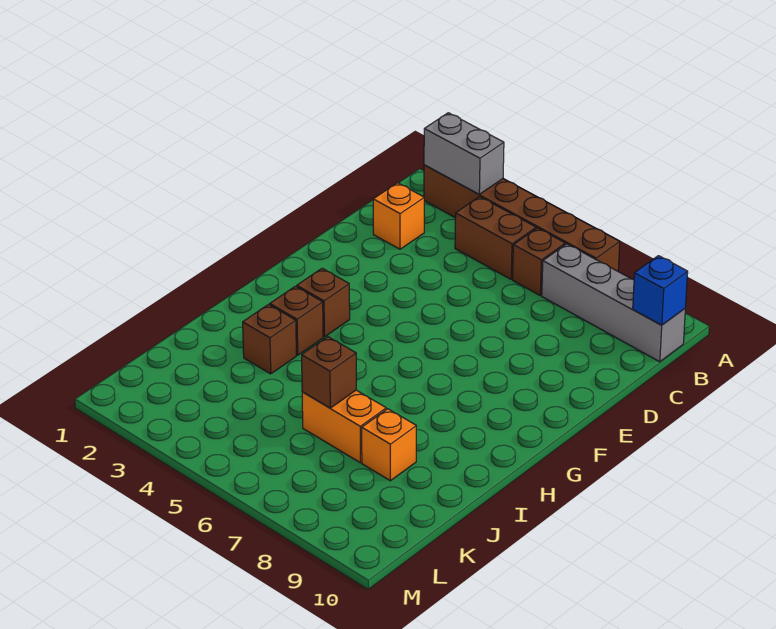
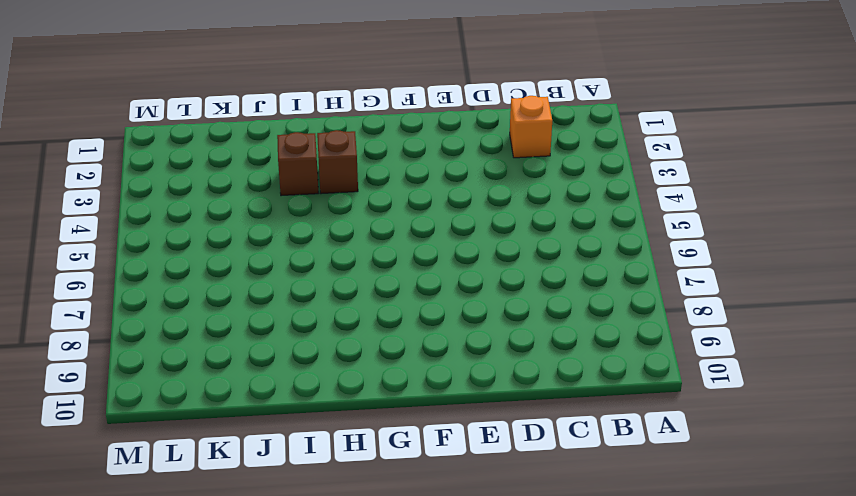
none -> brown brick A2:A7 level 1
none -> brown brick B4:B5 level 1
none -> brown brick B6 level 1

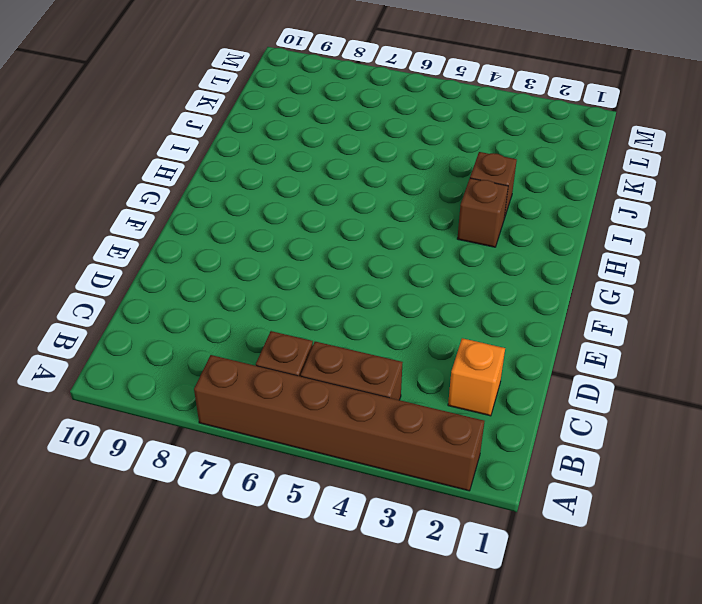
none -> grey brick B7:B10 level 1
none -> brown brick G3 level 1
none -> orange brick J6:J7 level 1

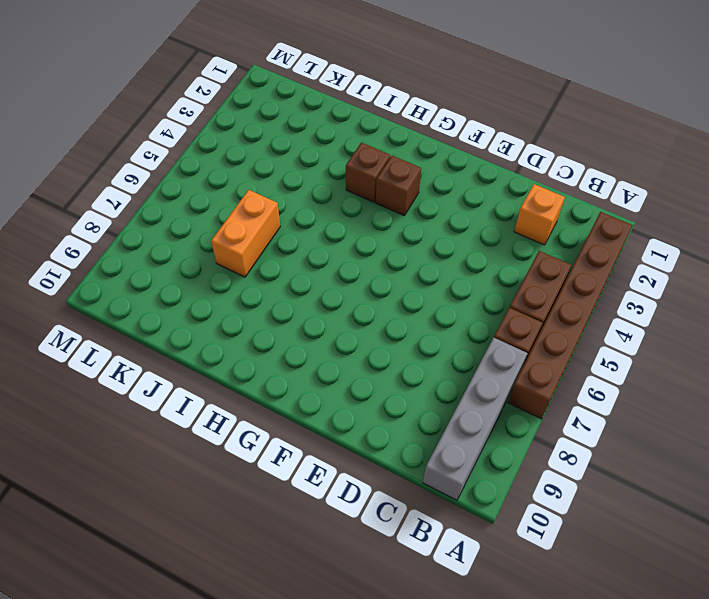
none -> brown brick I3 level 1
none -> orange brick J8 level 1
none -> grey brick A2:A3 level 2

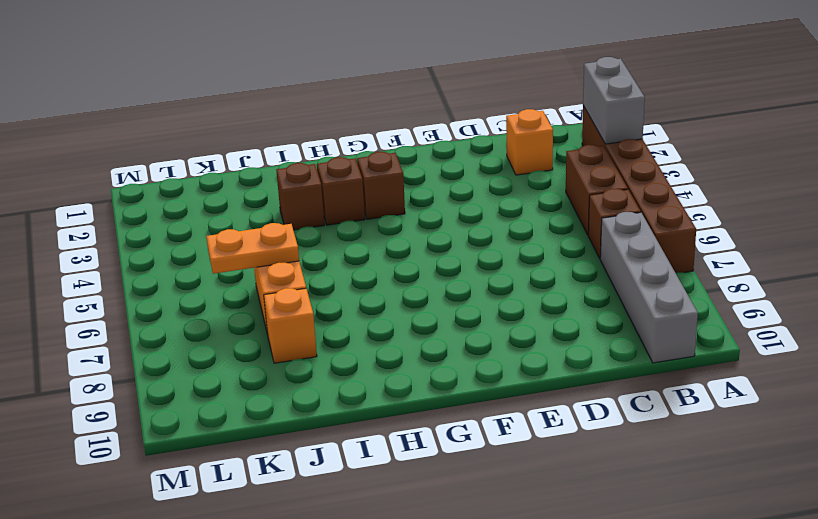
orange plate J6:K6 level 2 -> brown brick J6 level 2
none -> blue brick B10 level 2

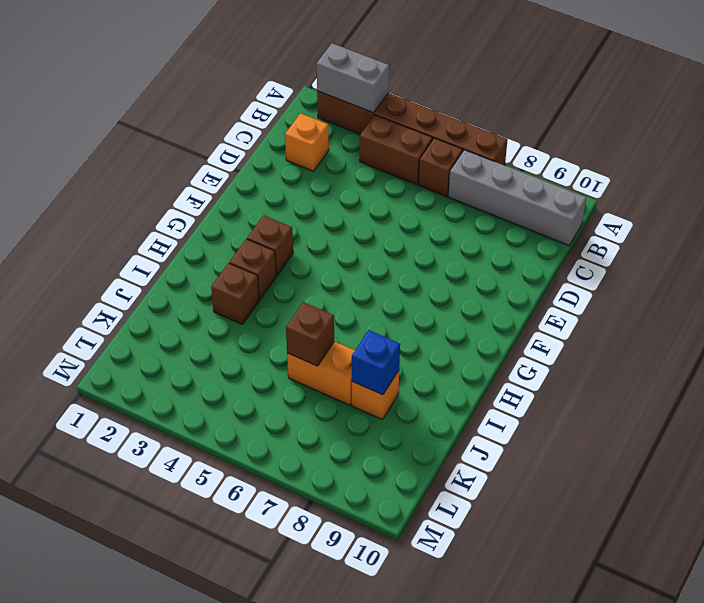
blue brick J8 level 2 -> blue brick B10 level 2

